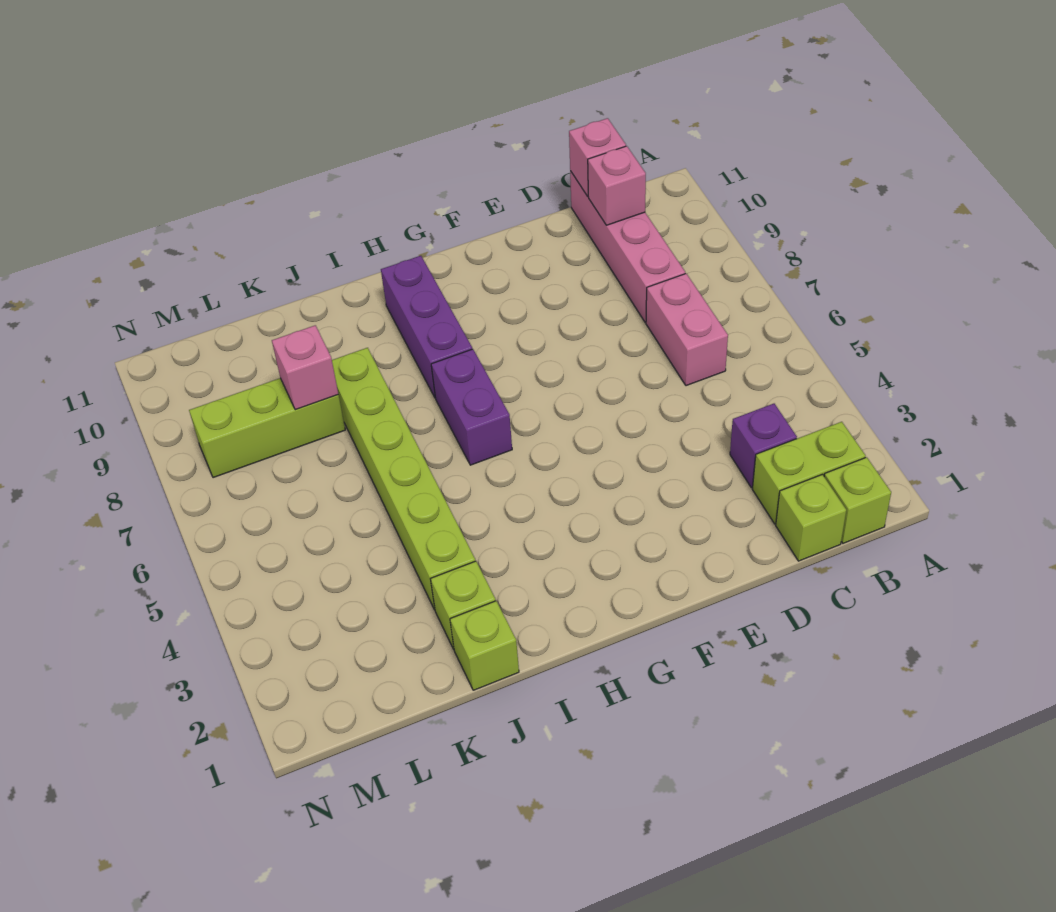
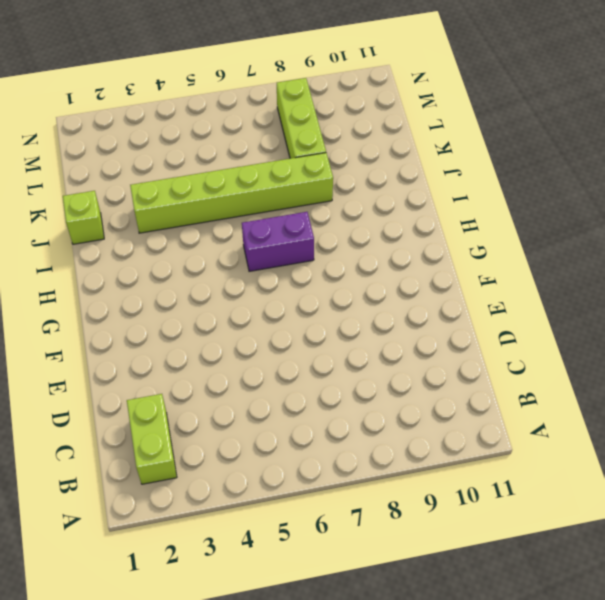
none -> lime brick B1 level 1
none -> lime brick C1 level 1
none -> purple brick C3 level 1

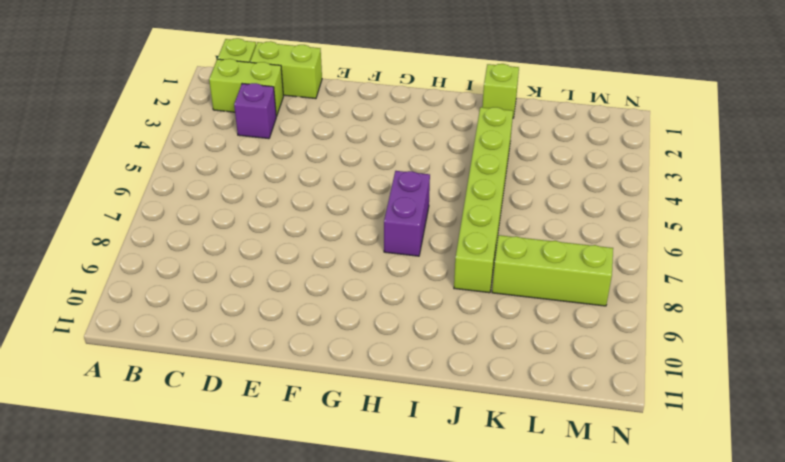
lime brick C1:D1 level 1 -> lime brick C1 level 1
none -> pink brick C6:C7 level 1
none -> pink brick C8:C11 level 1
none -> purple brick H8:H10 level 1

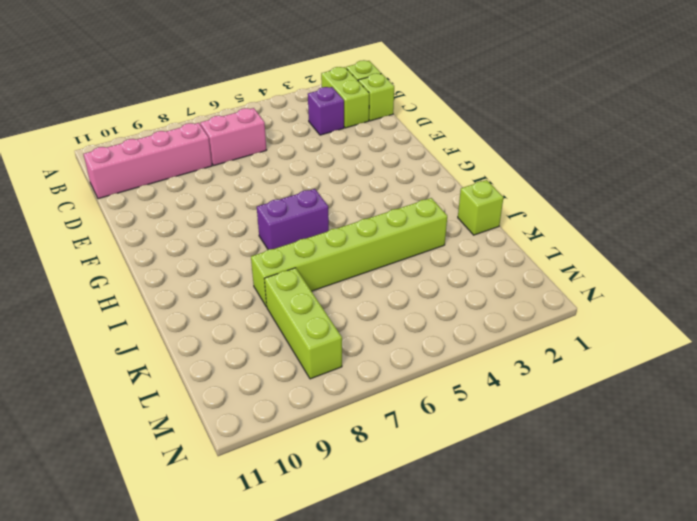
none -> purple brick H8:H10 level 1
none -> lime brick J2 level 1
none -> pink brick C10 level 2

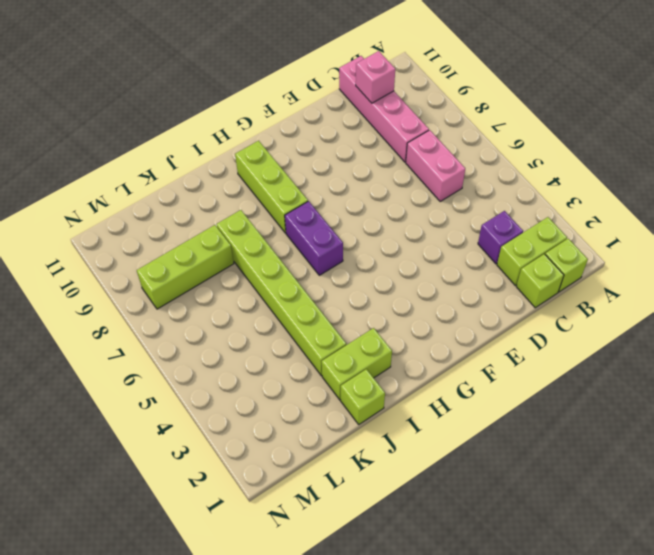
lime brick H8:H10 level 1 -> purple brick H8:H10 level 1
lime brick I2:J2 level 1 -> lime brick J2 level 1
none -> pink brick C11 level 2
none -> pink brick K8 level 2

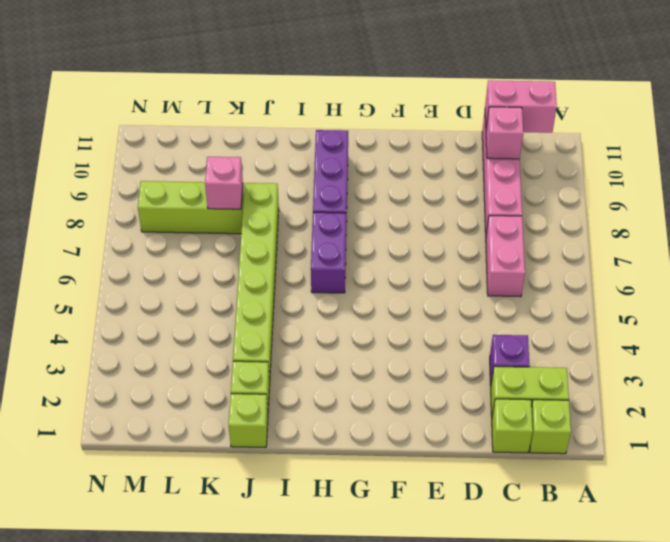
pink brick B11:C11 level 2 -> pink brick C11 level 2

